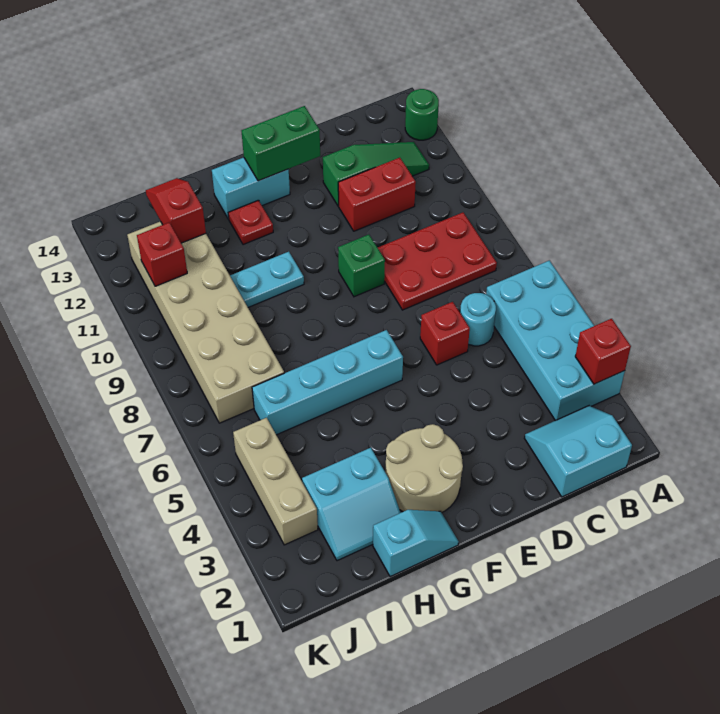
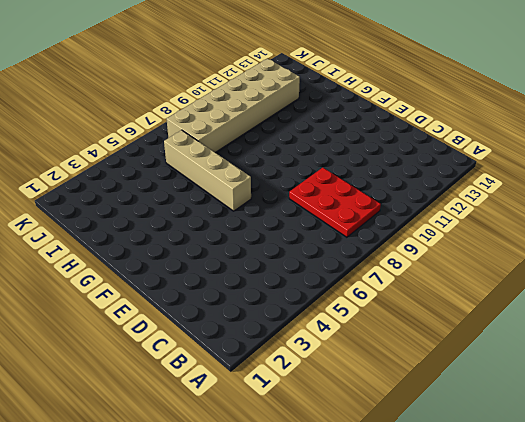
tan brick F6:I6 level 1 -> cyan brick F6:I6 level 1
none -> cyan brick A3:B6 level 1
none -> green round brick A13 level 1
none -> cyan slope B1:C2 level 1 top 1

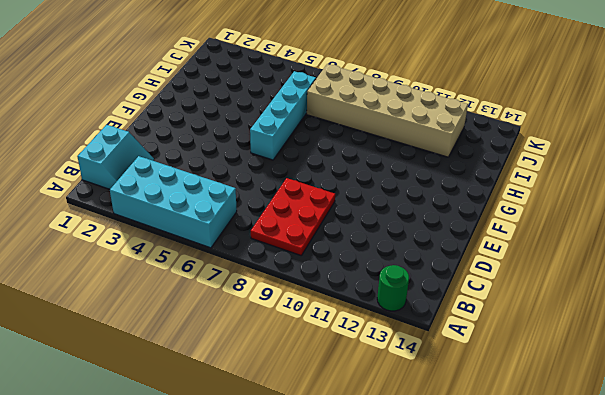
none -> green slope B12:D12 level 1 top D
none -> cyan round brick C6 level 1
none -> red brick C11:D11 level 1

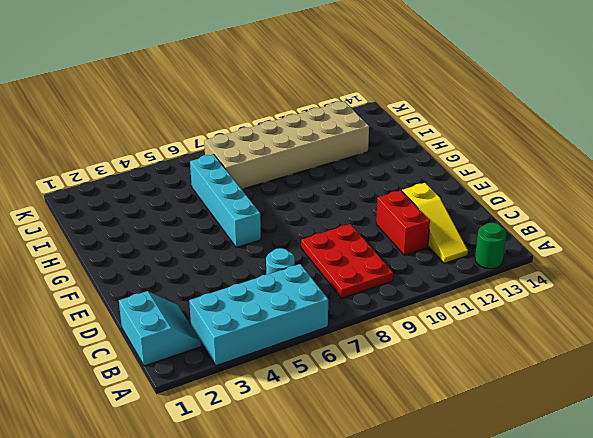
yellow slope B12:D12 level 1 top D -> green slope B12:D12 level 1 top D
none -> red brick D6 level 1
none -> green brick E9 level 1
none -> tan round brick F2:G3 level 1

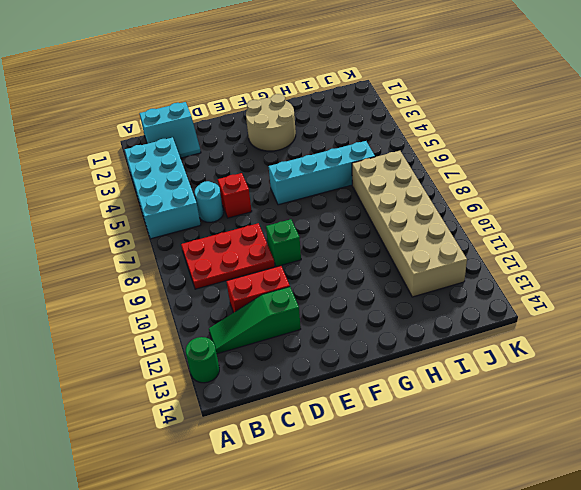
none -> cyan brick F13:G13 level 1
none -> cyan slope G1:H1 level 1 top H
none -> cyan plate G10:H10 level 1

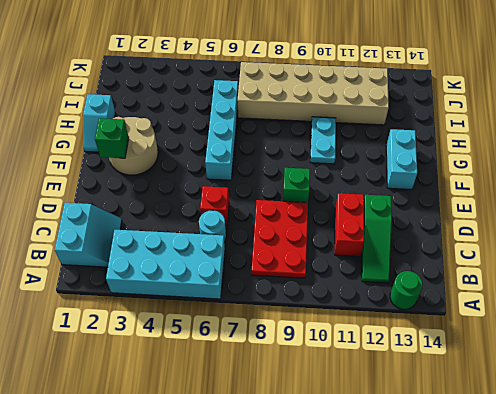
green brick F2 level 2 -> none
none -> red plate G12 level 1
none -> cyan slope H2:I3 level 1 top 3
none -> tan brick J3:J5 level 1

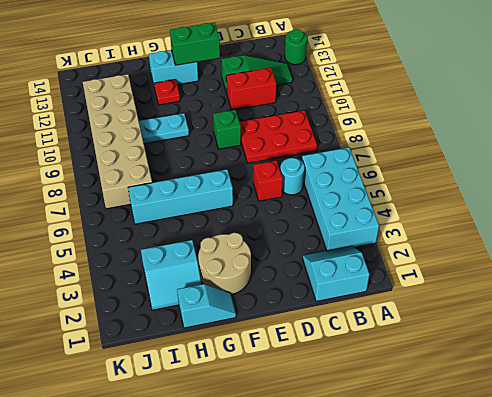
none -> tan brick J3:J5 level 1
none -> red brick A3 level 2
none -> red slope I12:I13 level 2 top 12

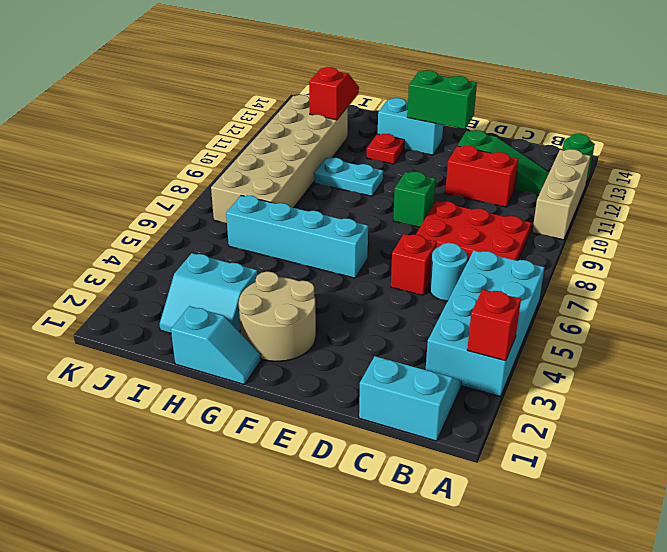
tan brick A10:A12 level 1 -> tan brick J3:J5 level 1
none -> red brick J11 level 2

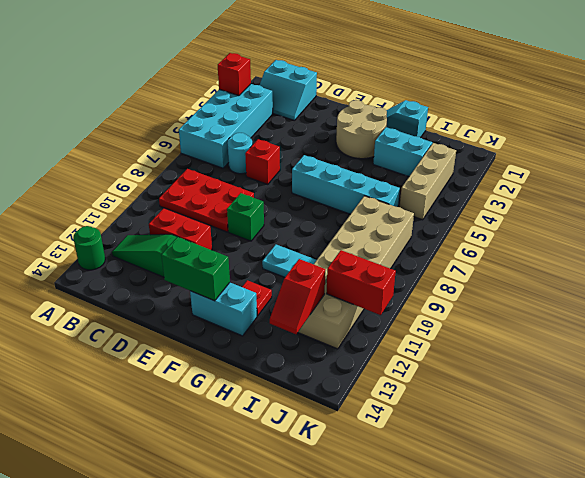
red brick J11:K11 level 2 -> red brick J11 level 2

